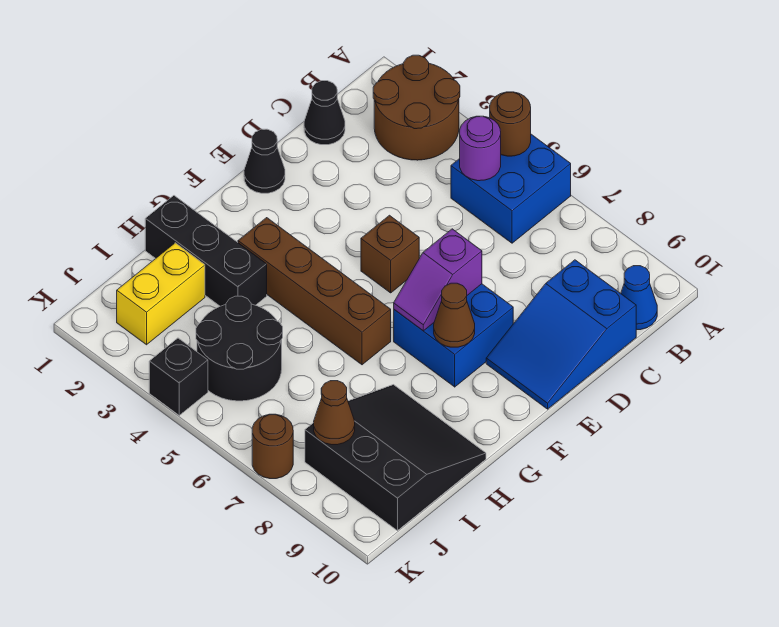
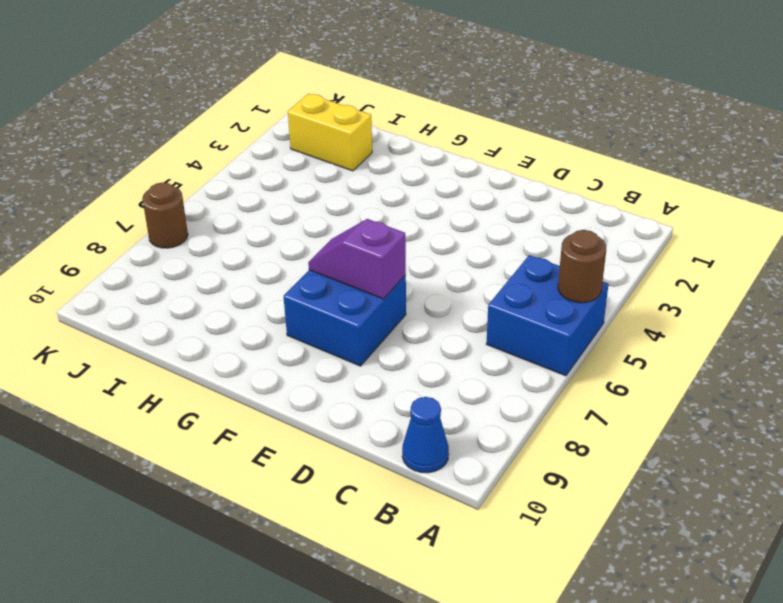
none -> brown round brick A2:B3 level 1
none -> black cone C1 level 1
none -> blue slope C9:E10 level 1 top C

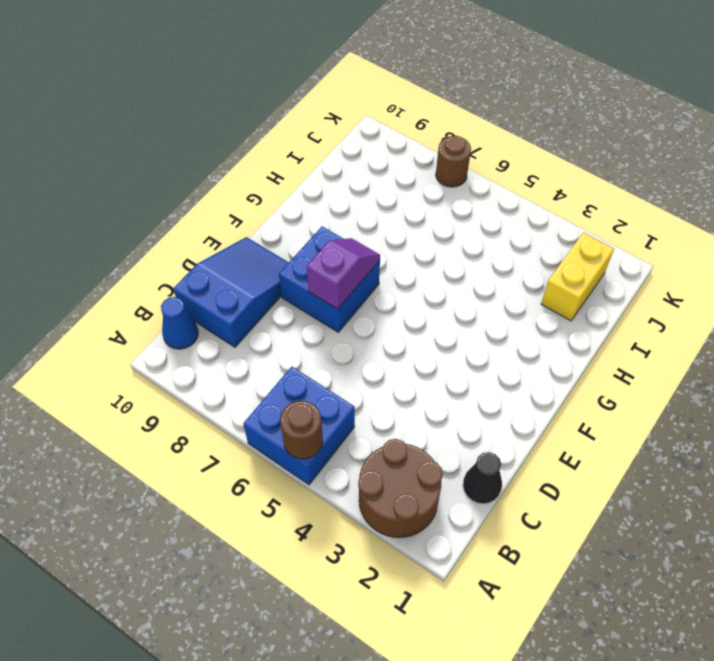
none -> black cone E1 level 1
none -> brown brick E5 level 1
none -> brown brick G3:G6 level 1

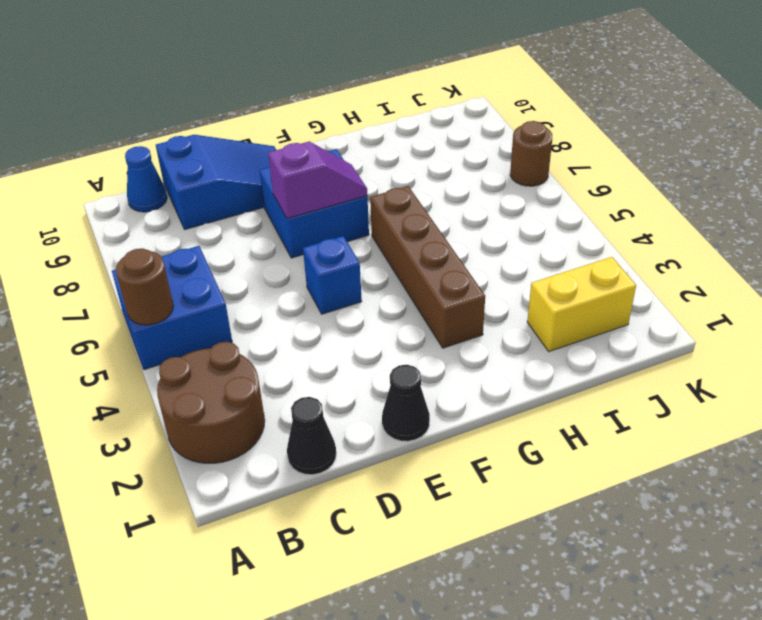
blue brick E5 level 1 -> brown brick E5 level 1
none -> black brick H1:H3 level 1
none -> black slope H8:J10 level 1 top J
none -> black round brick I4:J5 level 1

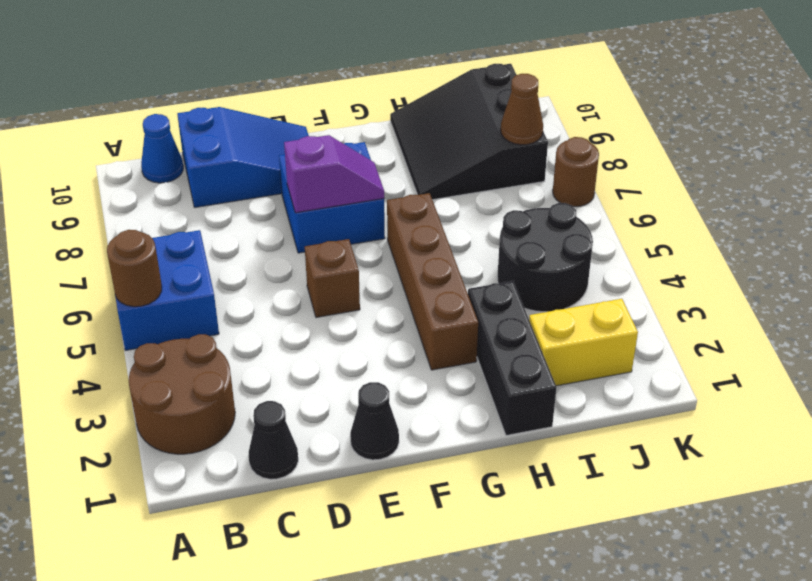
none -> black brick K4 level 1
none -> purple round brick B5 level 2
none -> brown cone F8 level 2

